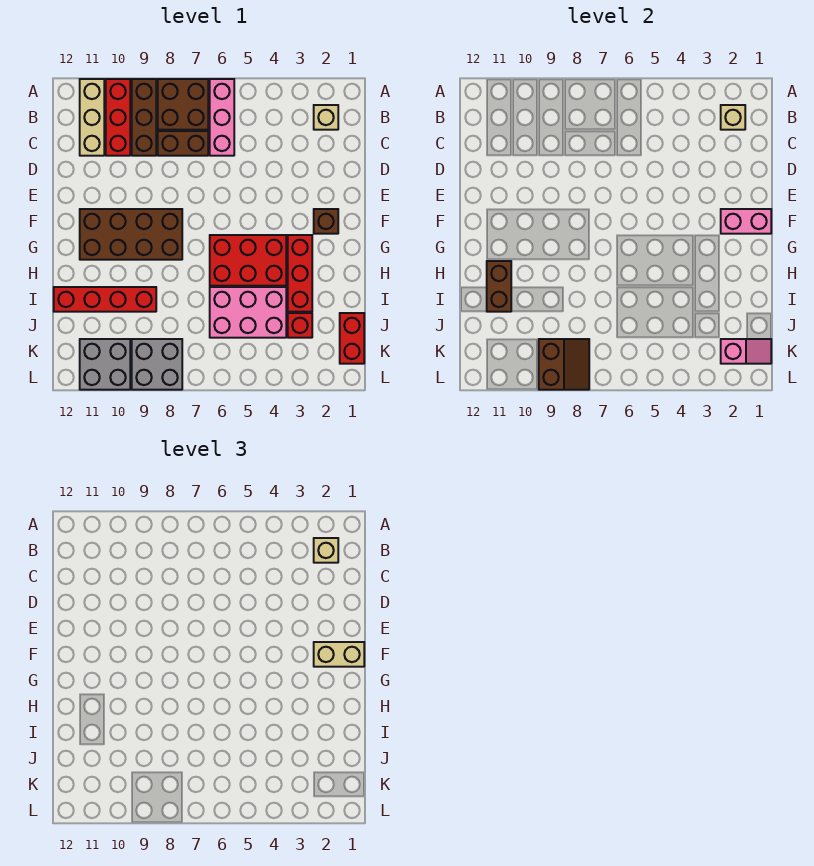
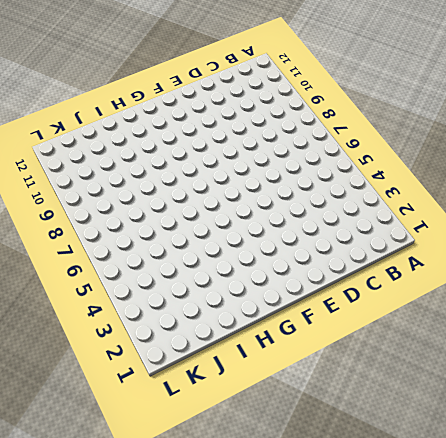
none -> pink brick A6:C6 level 1
none -> brown brick A7:B8 level 1
none -> brown brick A9:C9 level 1

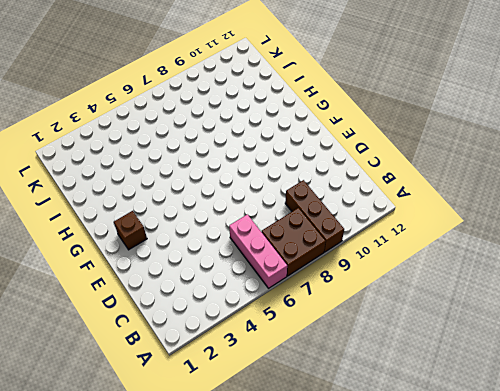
none -> red brick A10:C10 level 1
none -> tan brick A11:C11 level 1
none -> tan brick B2 level 1

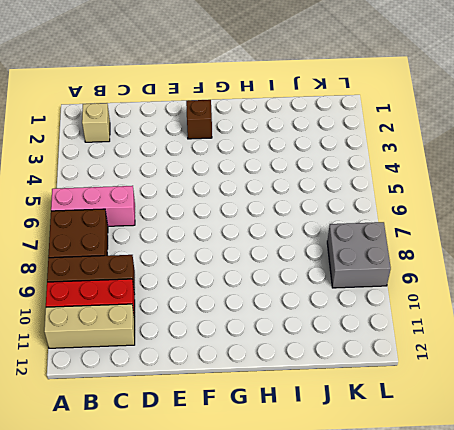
none -> brown brick C7:C8 level 1
none -> brown brick F8:G11 level 1
none -> red brick G3:I3 level 1

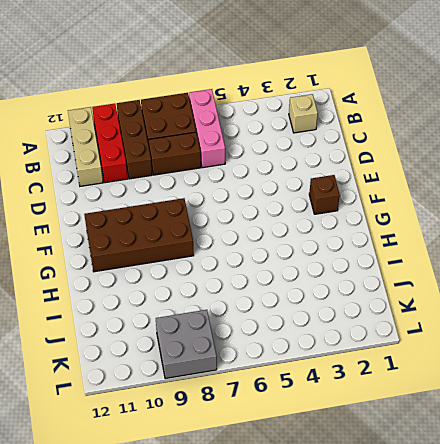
none -> red brick G3:I3 level 1
none -> red brick G4:H6 level 1
none -> pink brick I4:J6 level 1

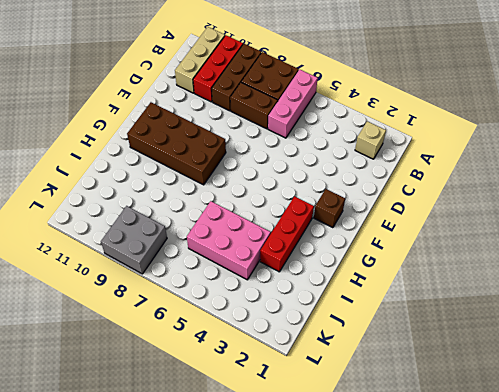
none -> red brick G4:H6 level 1
none -> red brick I9:I12 level 1
none -> red brick J1:K1 level 1

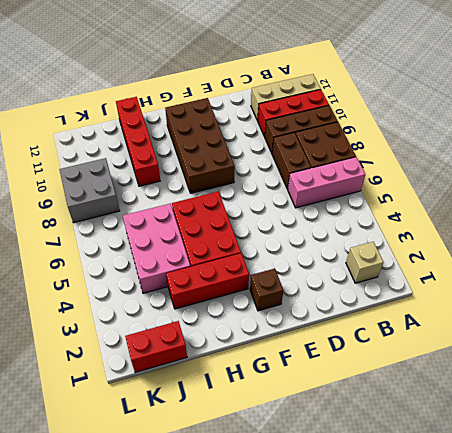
none -> red brick J3 level 1
none -> grey brick K10:L11 level 1
none -> tan brick B2 level 2

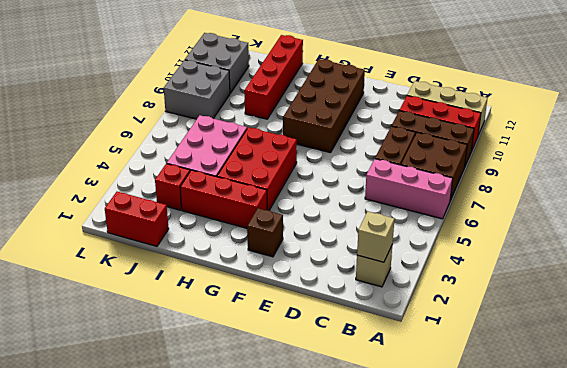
none -> pink brick F1:F2 level 2
none -> brown brick H11:I11 level 2
none -> pink slope K1:K2 level 2 top 2

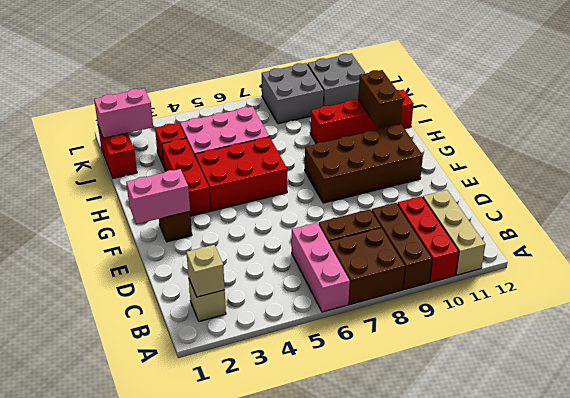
pink brick K1:K2 level 2 -> pink slope K1:K2 level 2 top 2
none -> brown slope K8:L9 level 2 top 9
none -> tan brick B2 level 3
none -> tan brick F1:F2 level 3

